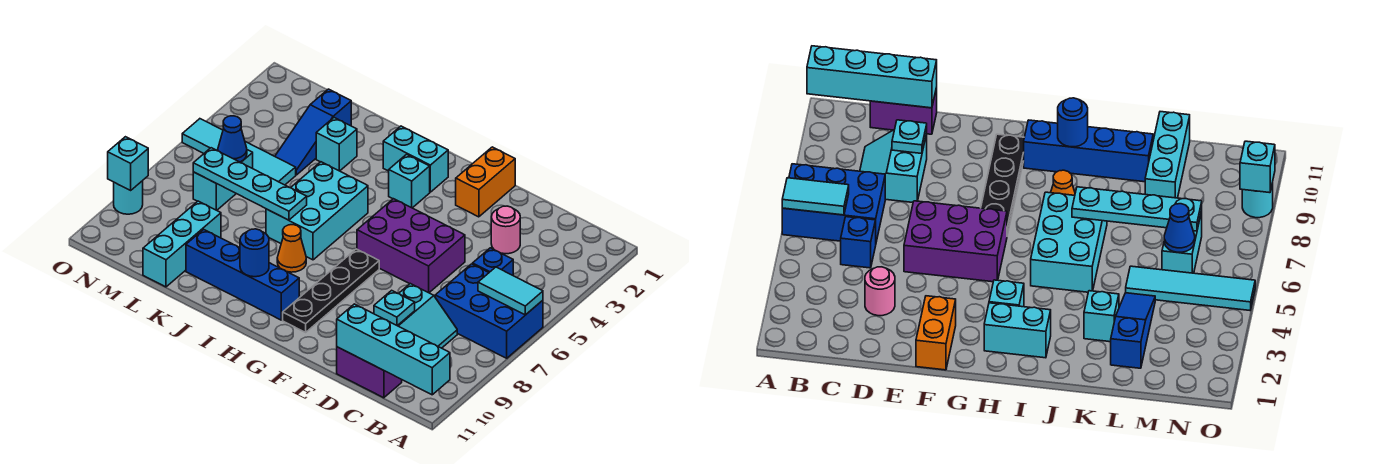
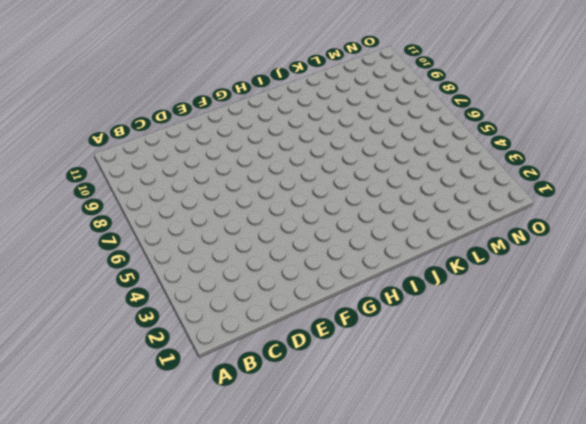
none -> blue brick A6:C7 level 1
none -> blue brick C5 level 1
none -> cyan slope C8:D9 level 1 top D

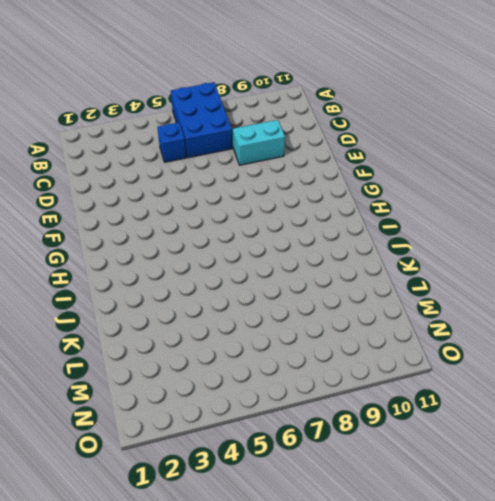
none -> purple brick C11:D11 level 1
none -> pink round brick D3 level 1
none -> purple brick E5:G6 level 1

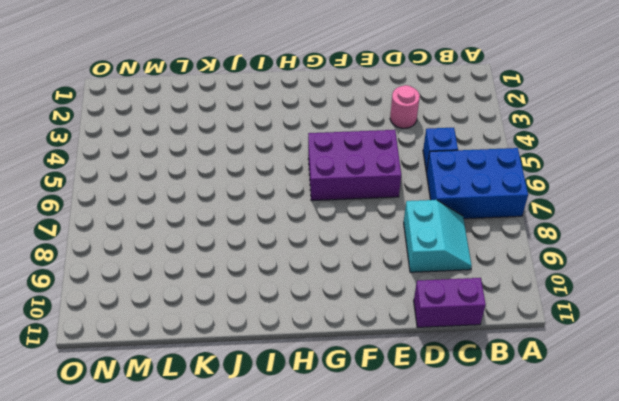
none -> orange brick F1:F2 level 1
none -> black plate G7:G10 level 1
none -> cyan brick H2:I2 level 1

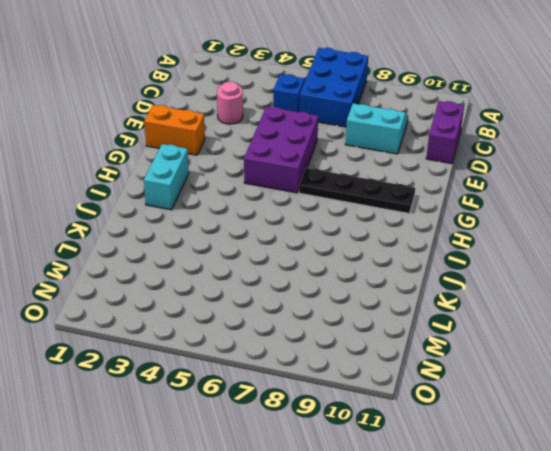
none -> cyan brick H3 level 1
none -> blue brick H10:K10 level 1
none -> cyan brick I5:J7 level 1

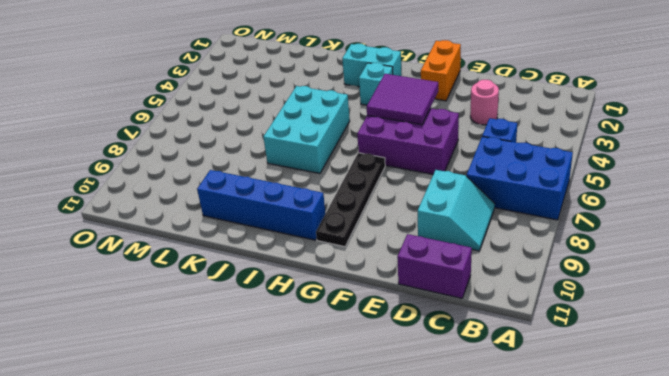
purple tile F4:G5 level 2 -> none
none -> orange cone I8 level 1
none -> cyan brick K3 level 1
none -> blue slope L2:L4 level 1 top 2

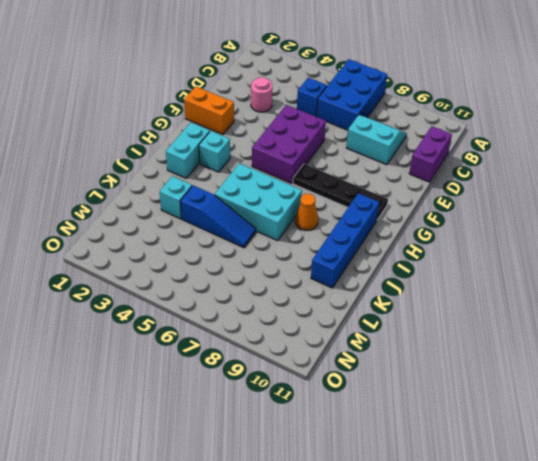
blue slope K4:K6 level 1 top 4 -> blue slope L2:L4 level 1 top 2
none -> cyan tile L5:O5 level 1
none -> cyan brick L9:L11 level 1
none -> cyan brick M6:M7 level 1

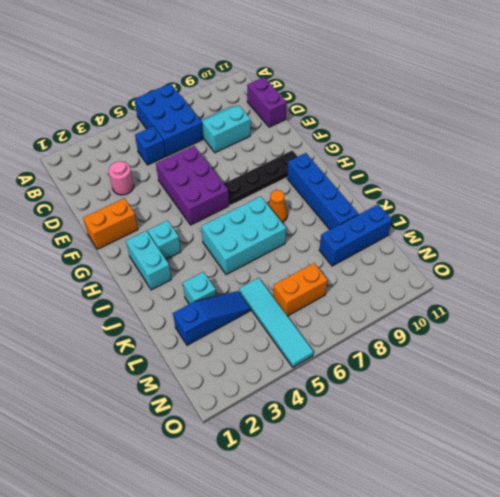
blue brick L9:L11 level 1 -> cyan brick L9:L11 level 1
orange brick M6:M7 level 1 -> cyan brick M6:M7 level 1
none -> cyan round brick O9 level 1
none -> cyan tile A6:B6 level 2
none -> cyan brick A11:D11 level 2

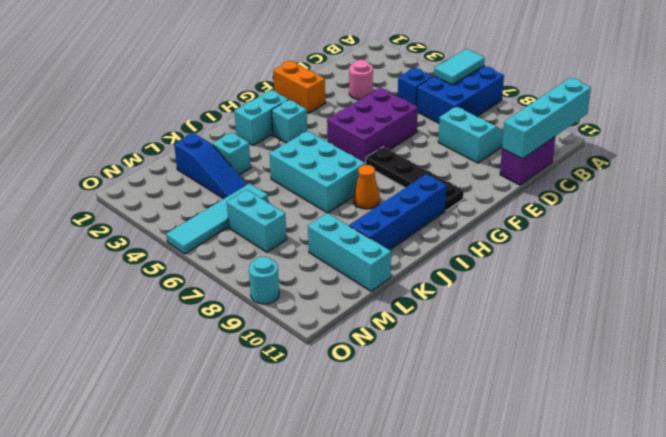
none -> cyan plate D9 level 2
none -> blue round brick I10 level 2
none -> cyan plate J7:M7 level 2

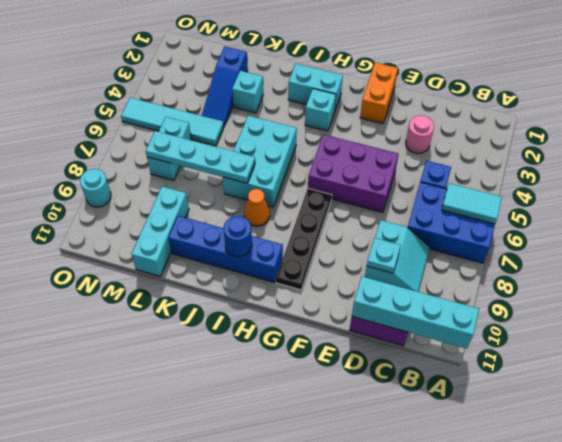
none -> blue cone M6 level 2
none -> cyan brick O9 level 2

